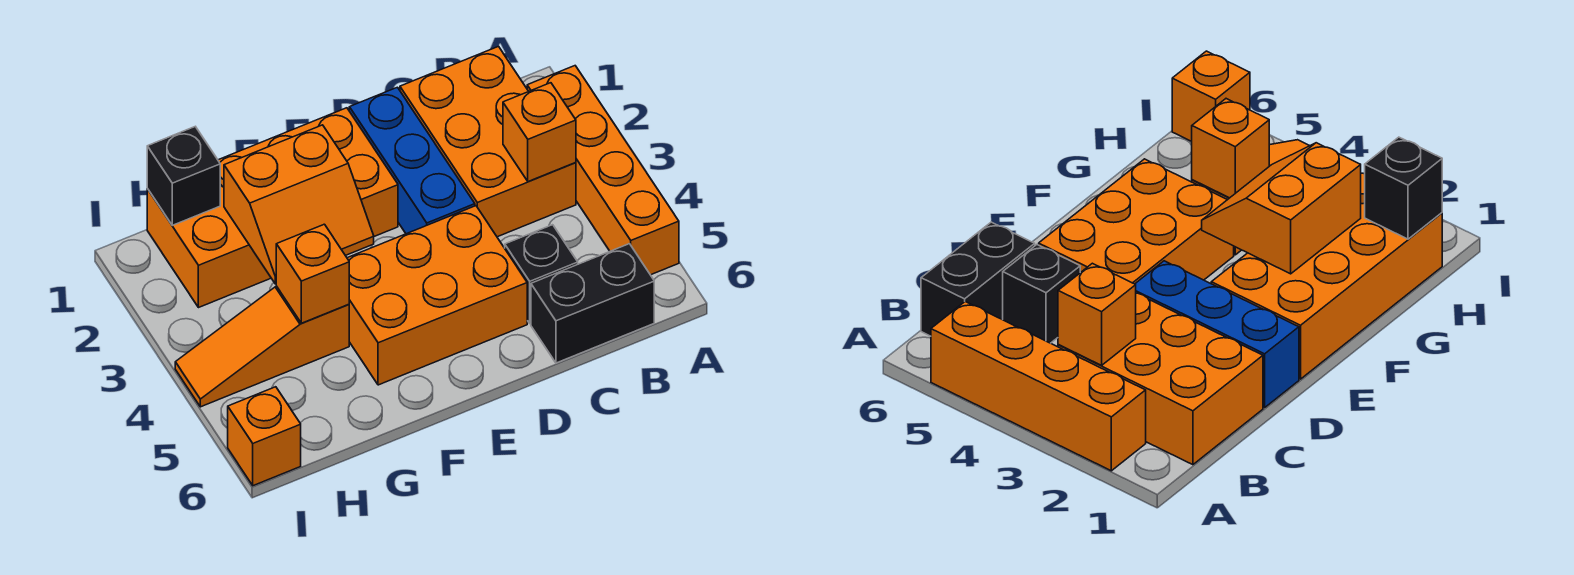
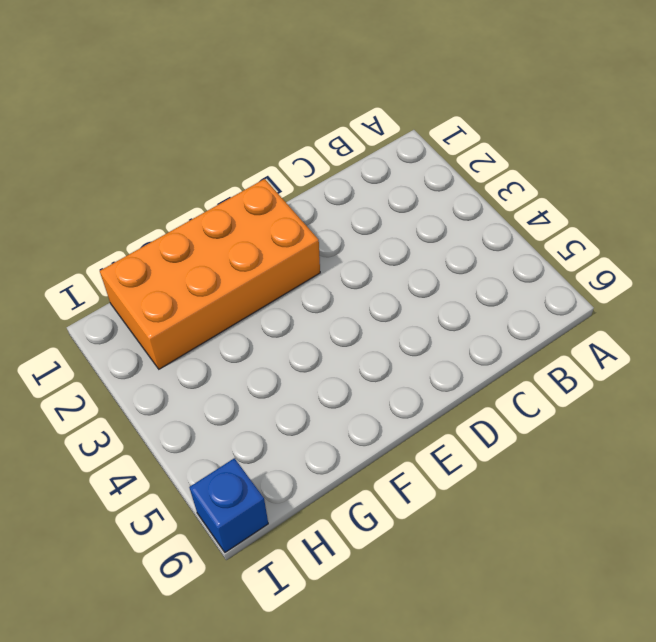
blue brick I6 level 1 -> orange brick I6 level 1
none -> orange brick A2:A5 level 1
none -> orange brick B1:C3 level 1
none -> black brick B6:C6 level 1

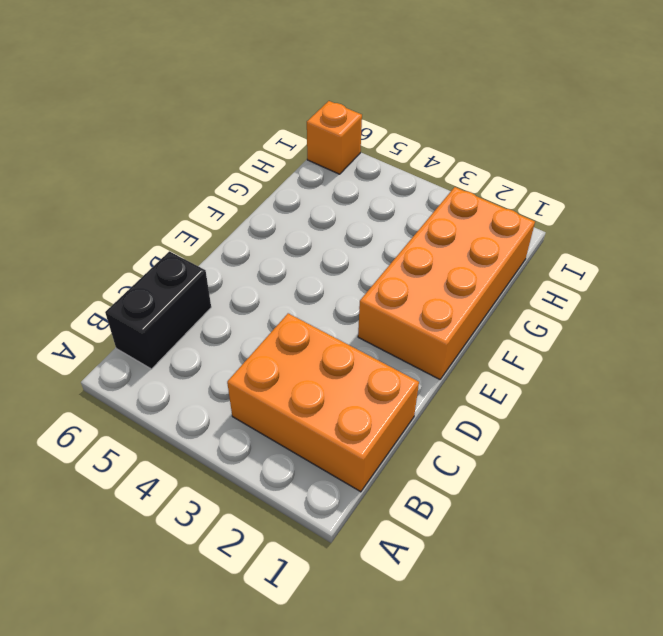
none -> orange brick A2:A5 level 1
none -> black brick C5 level 1
none -> blue brick D1:D3 level 1

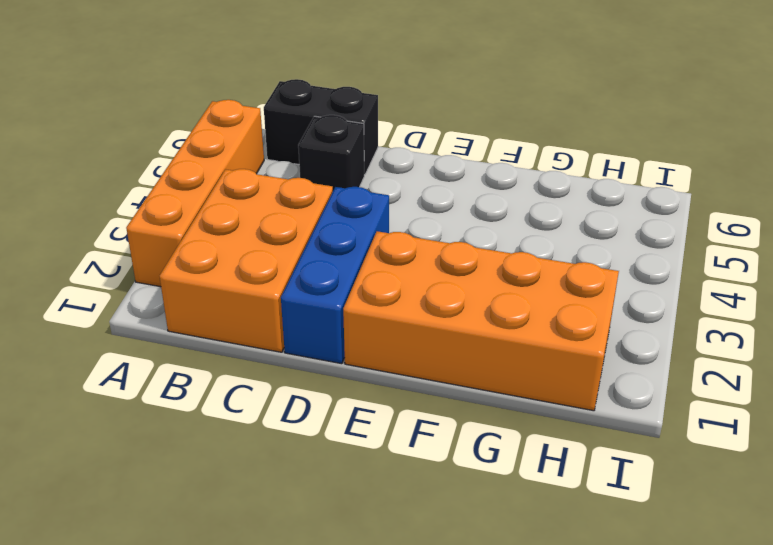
none -> orange brick D4:F5 level 1
none -> orange slope G4:I4 level 1 top G
none -> orange brick I6 level 1

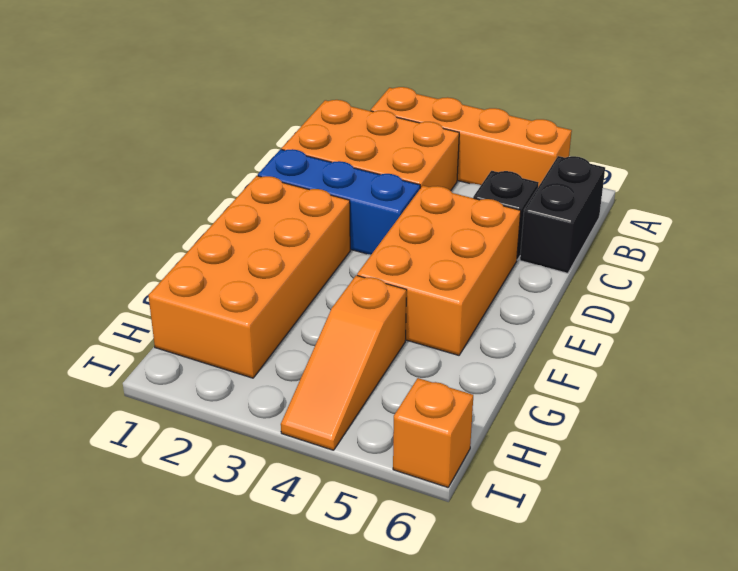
none -> orange brick B3 level 2
none -> orange slope F2:G3 level 2 top 2
none -> orange brick G4 level 2

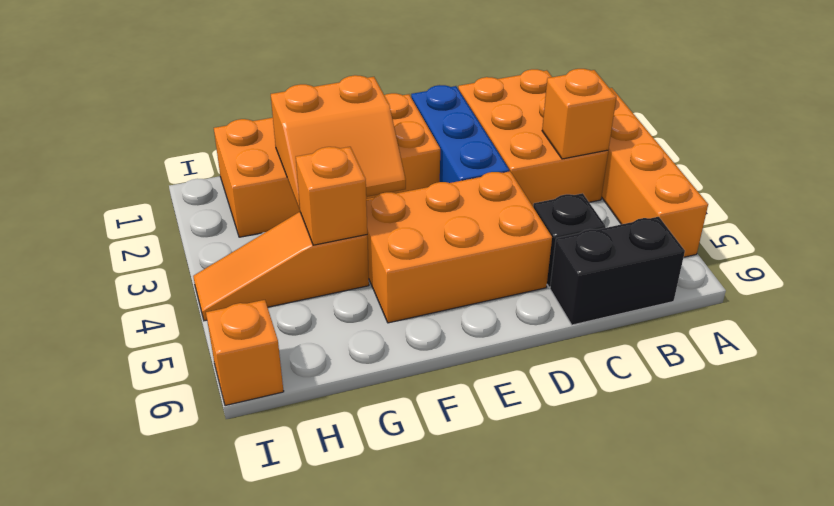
none -> black brick H1 level 2

